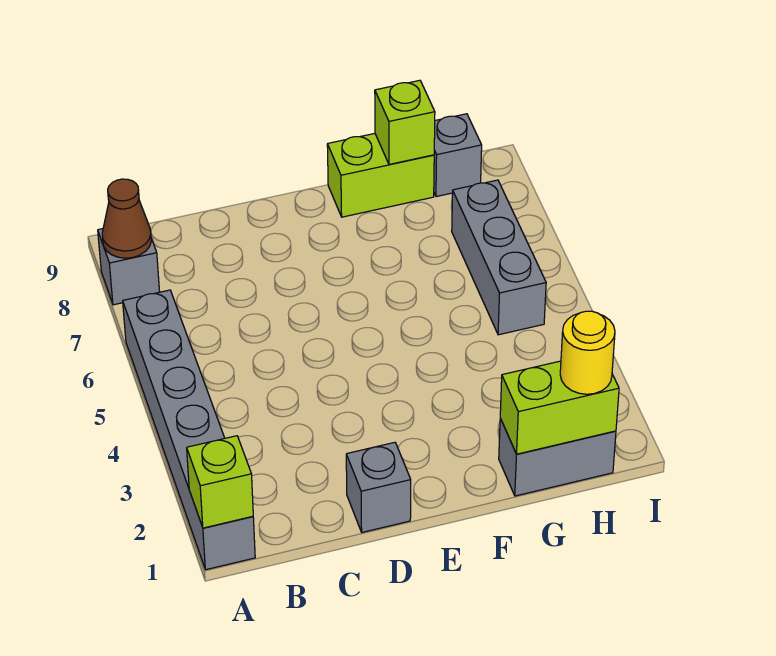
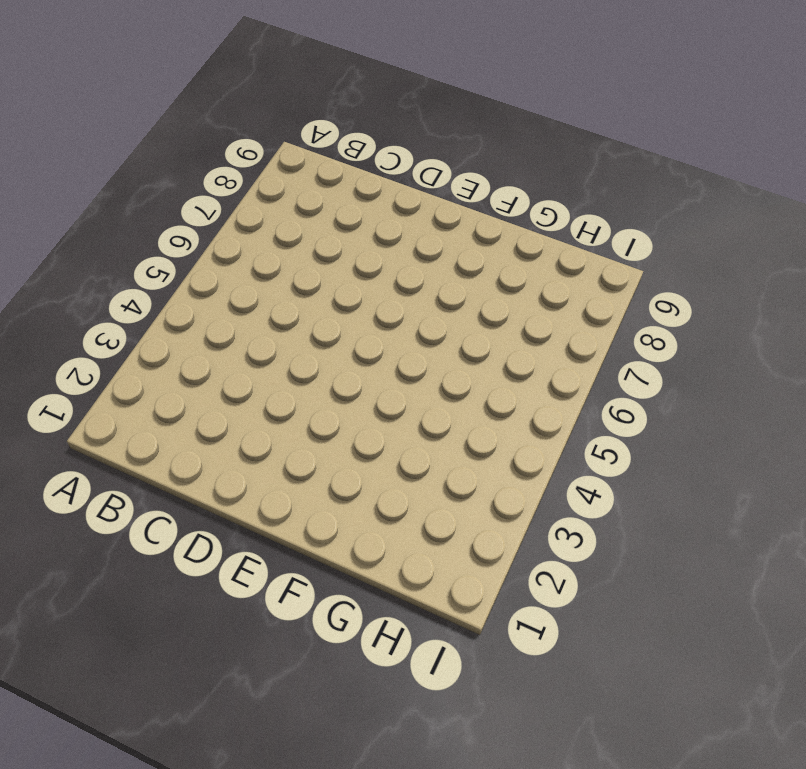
none -> grey brick A1:A6 level 1
none -> grey brick A8 level 1
none -> grey brick D1 level 1

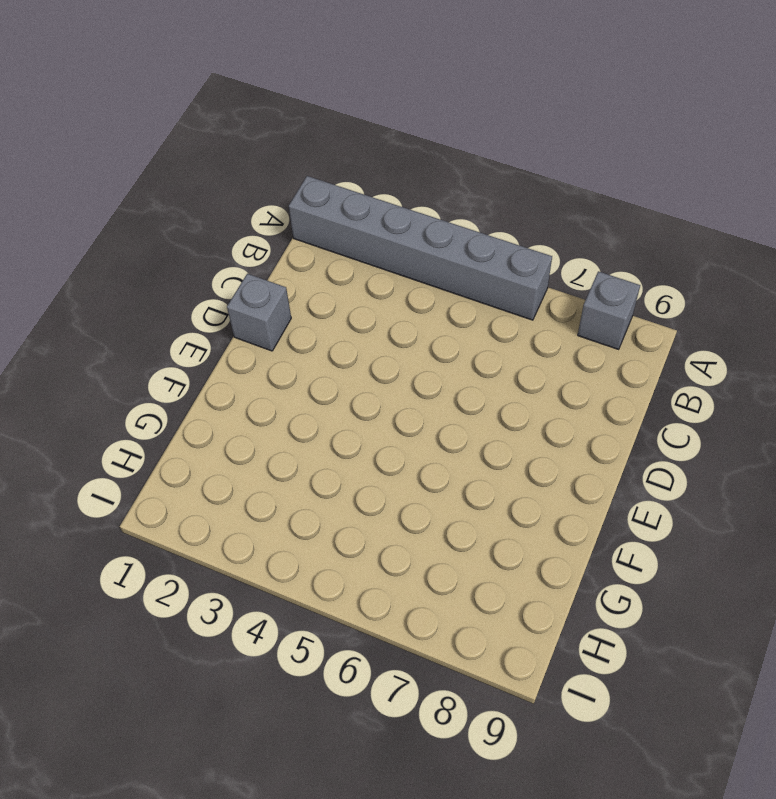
none -> lime brick F9:G9 level 1
none -> grey brick G1:H1 level 1
none -> grey brick H5:H7 level 1

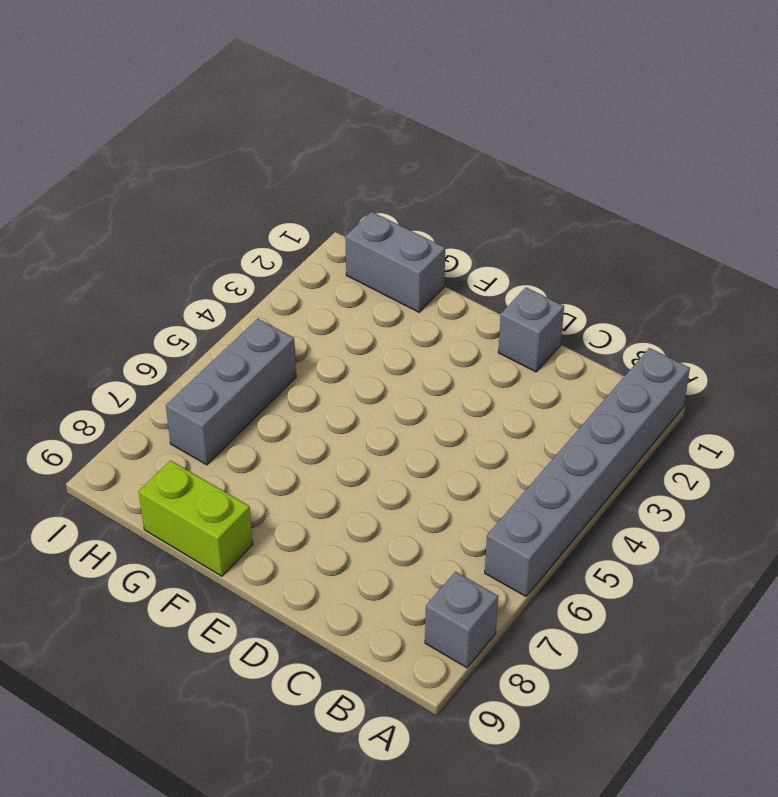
none -> grey brick H9 level 1
none -> lime brick A1 level 2
none -> brown cone A8 level 2

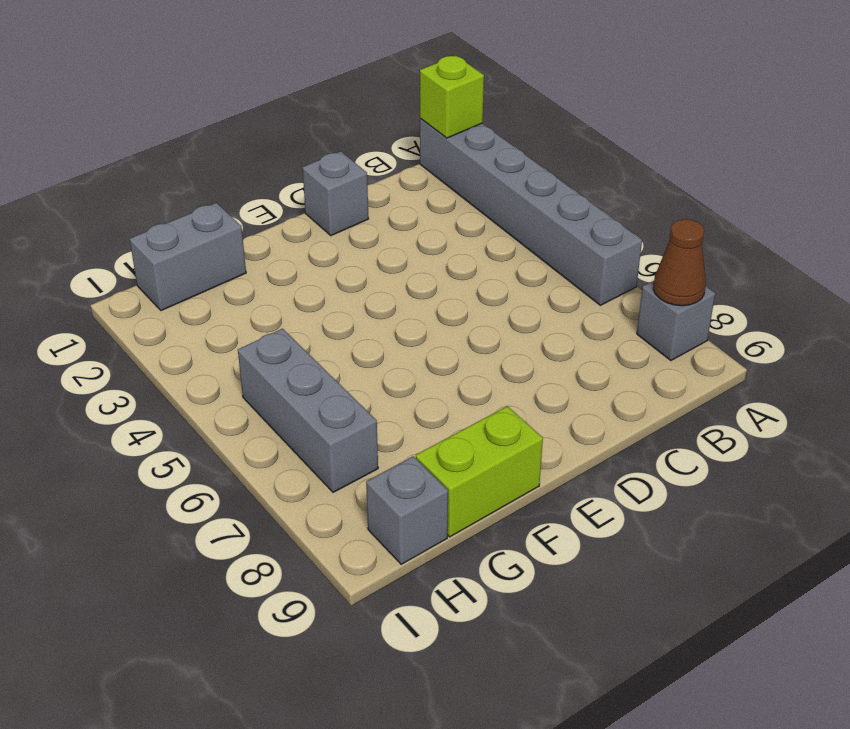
none -> lime brick G1:H1 level 2
none -> lime brick G9 level 2
none -> yellow round brick H1 level 3

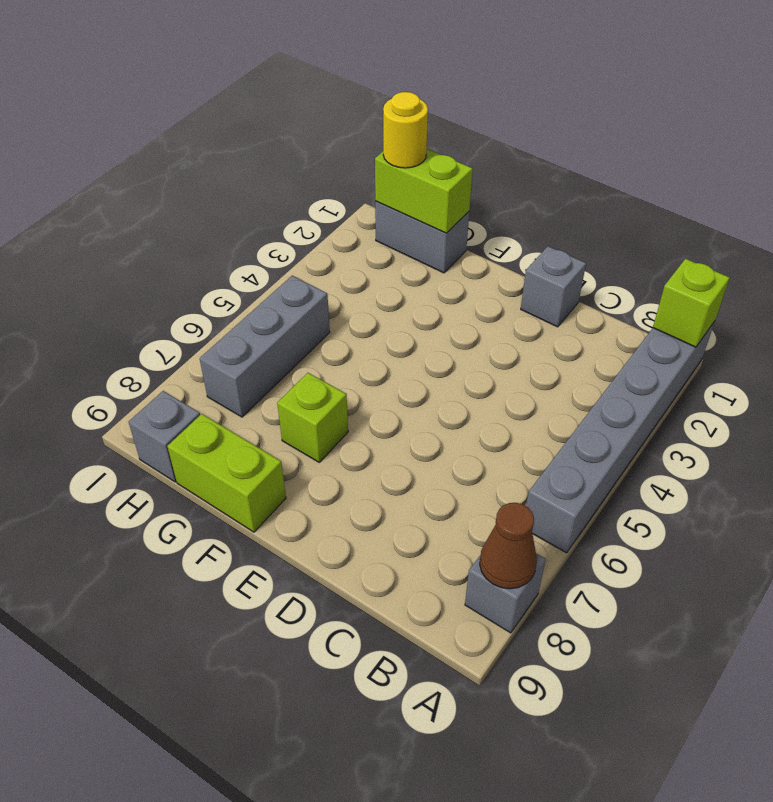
lime brick F7 level 1 -> lime brick G9 level 2

